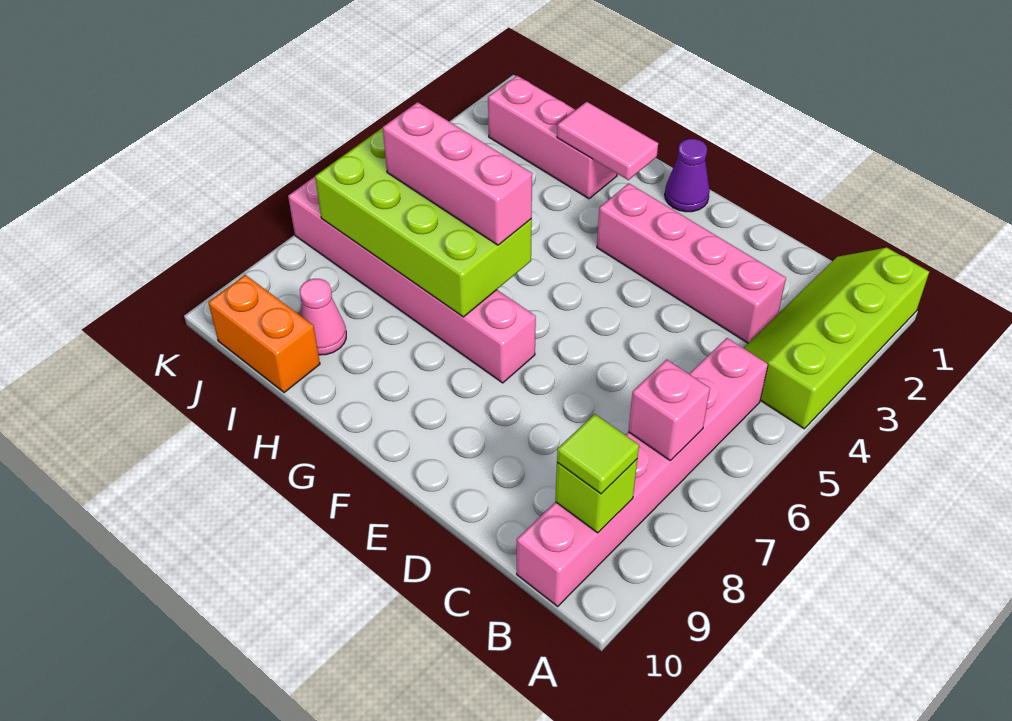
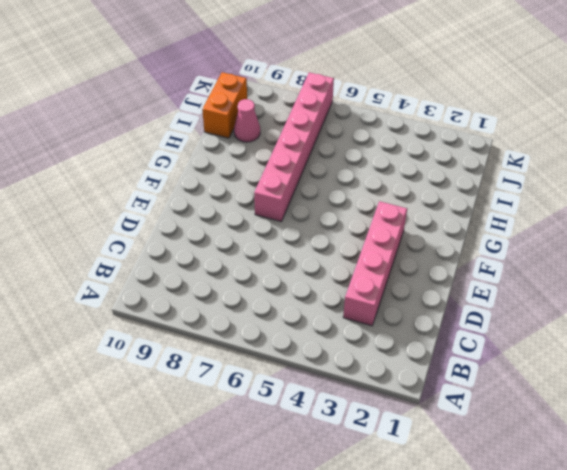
none -> lime slope A1:B4 level 1 top A
none -> pink brick B5:B10 level 1
none -> purple cone F1 level 1

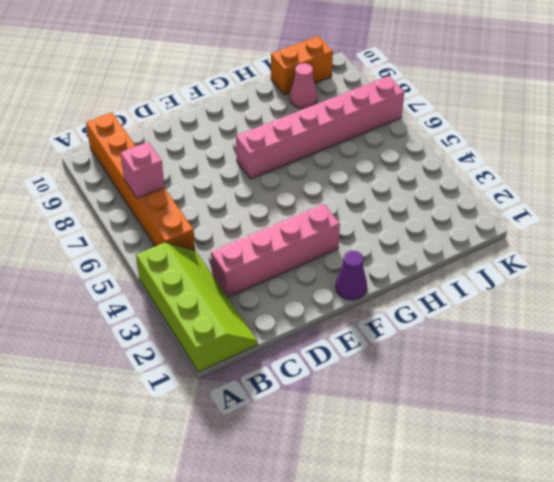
orange brick B5:B10 level 1 -> pink brick B5:B10 level 1
none -> pink brick H2:J2 level 1
none -> lime brick B9 level 2
none -> pink tile G2:H2 level 2

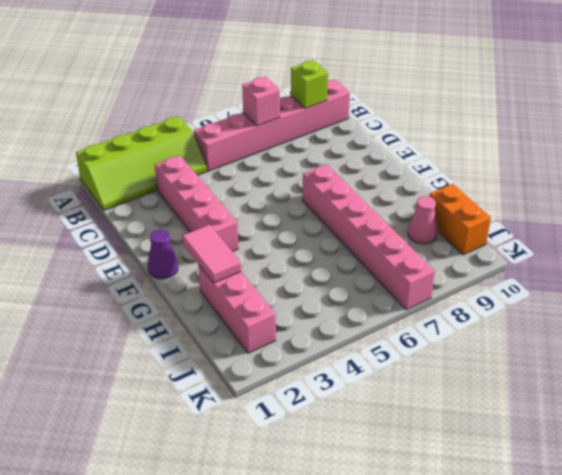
none -> lime brick G6:J7 level 2
none -> lime tile B9 level 3
none -> pink brick G6:I6 level 3

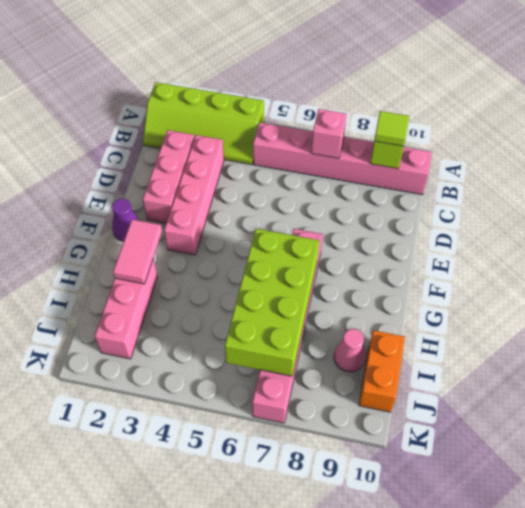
pink brick C2:E2 level 1 -> pink brick G6:I6 level 3

